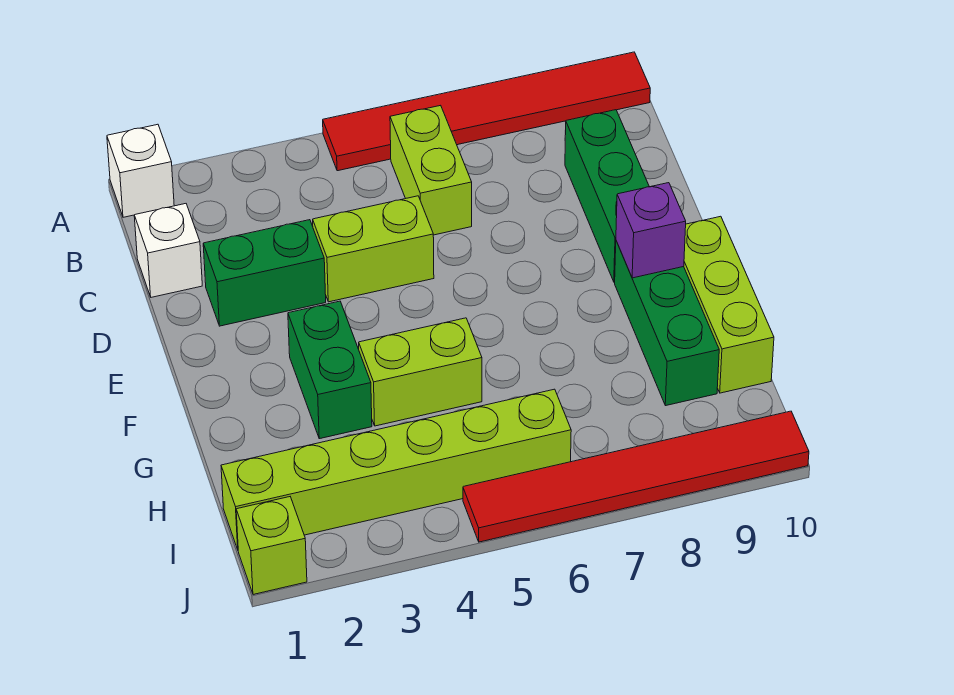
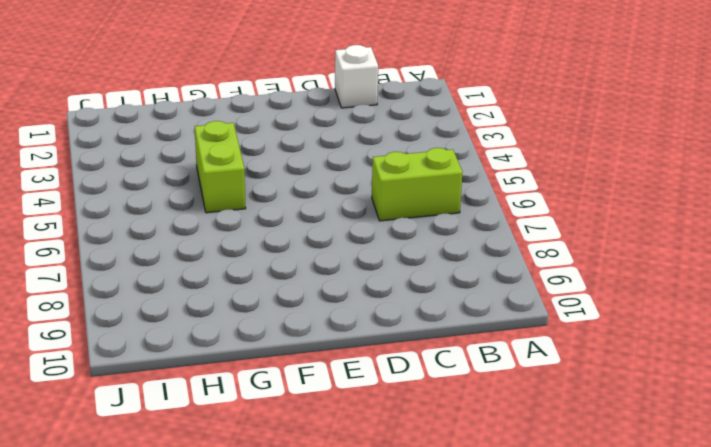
none -> white brick A1 level 1
none -> red tile A5:A10 level 1
none -> green brick C9:E9 level 1

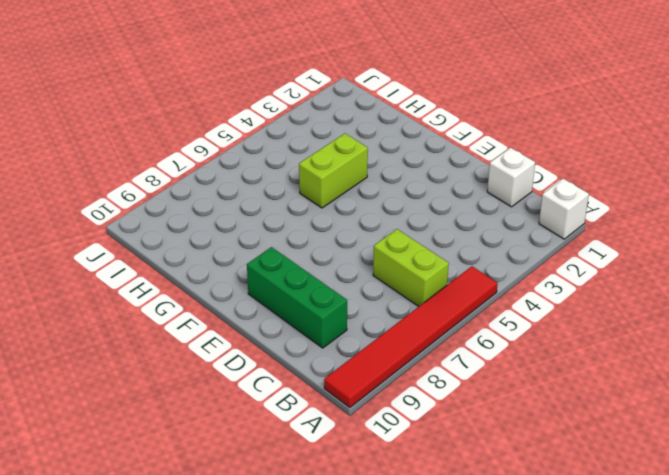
none -> green brick D2:D3 level 1
none -> lime brick D4:D5 level 1
none -> green brick F3:G3 level 1

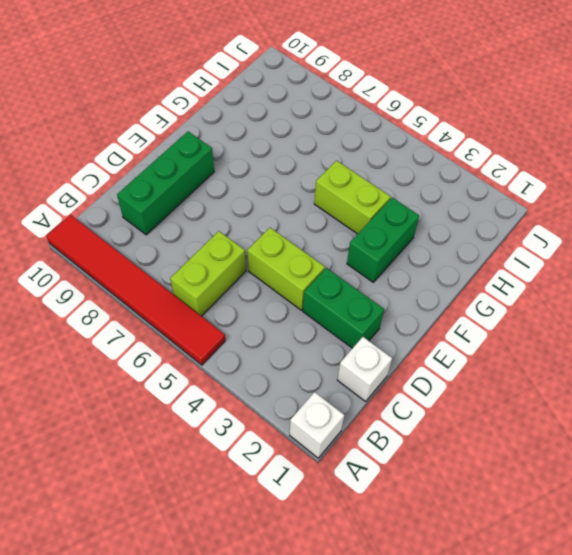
none -> green brick F9:H9 level 1
none -> lime brick F10:H10 level 1
none -> lime brick I1:I6 level 1

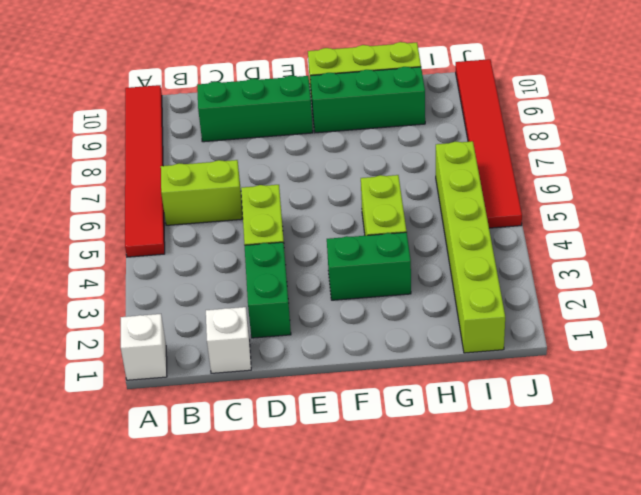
none -> lime brick J1 level 1
none -> purple brick F9 level 2

